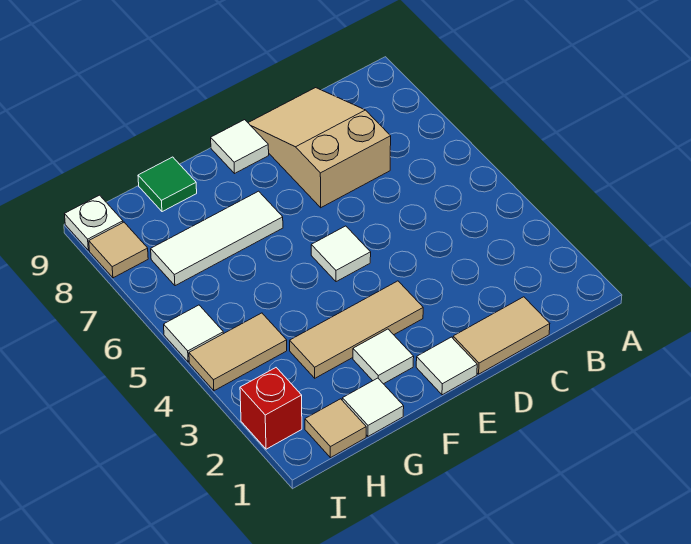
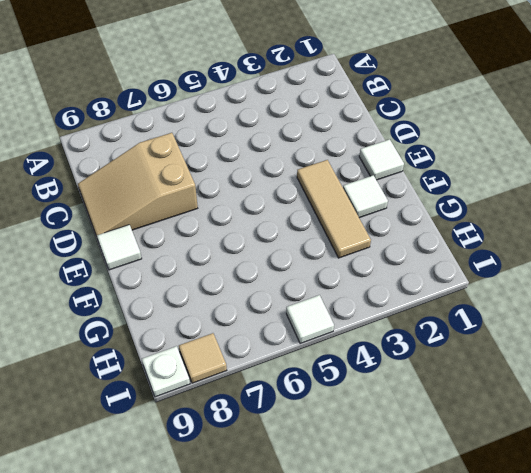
none -> tan tile C1:D1 level 1
none -> white tile E5 level 1
none -> white tile F7:H7 level 1

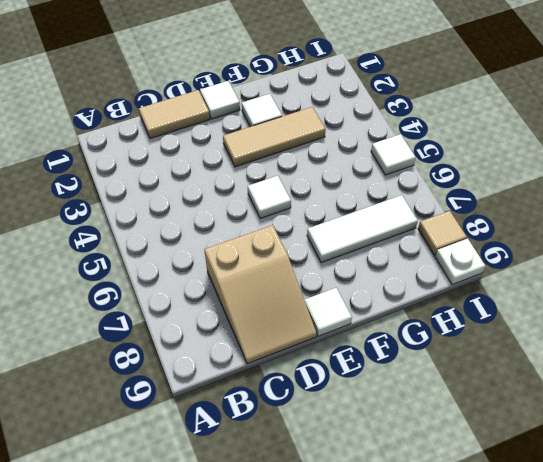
none -> white tile G1 level 1
none -> green tile G9 level 1
none -> tan tile H1 level 1

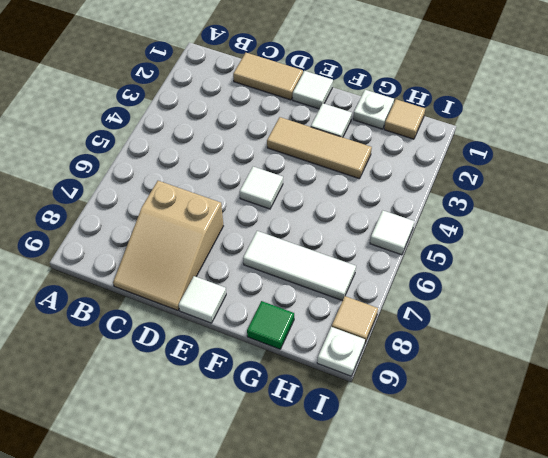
white plate G1 level 1 -> white tile G1 level 1
none -> tan tile H4:I4 level 1
none -> red brick I2 level 1

